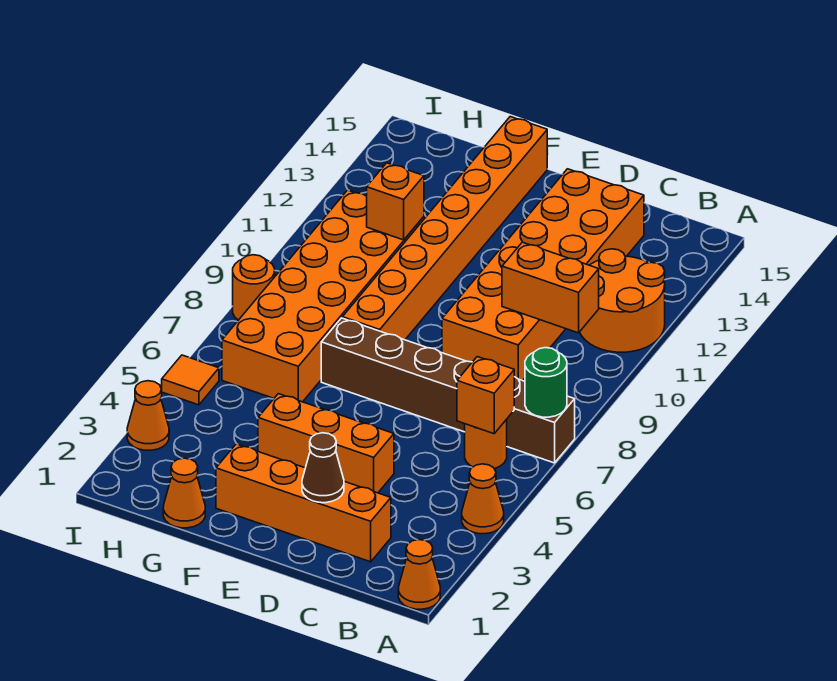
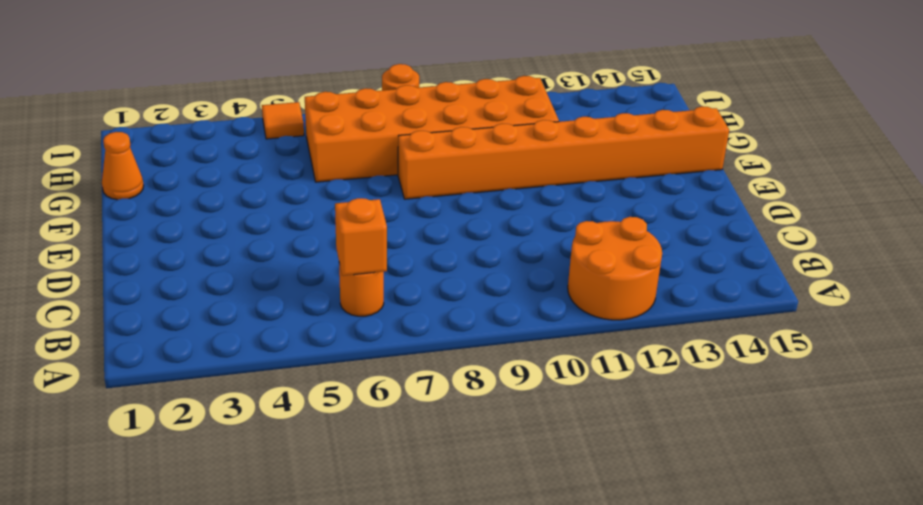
none -> orange cone A1 level 1
none -> orange cone A4 level 1
none -> brown brick A7:F7 level 1

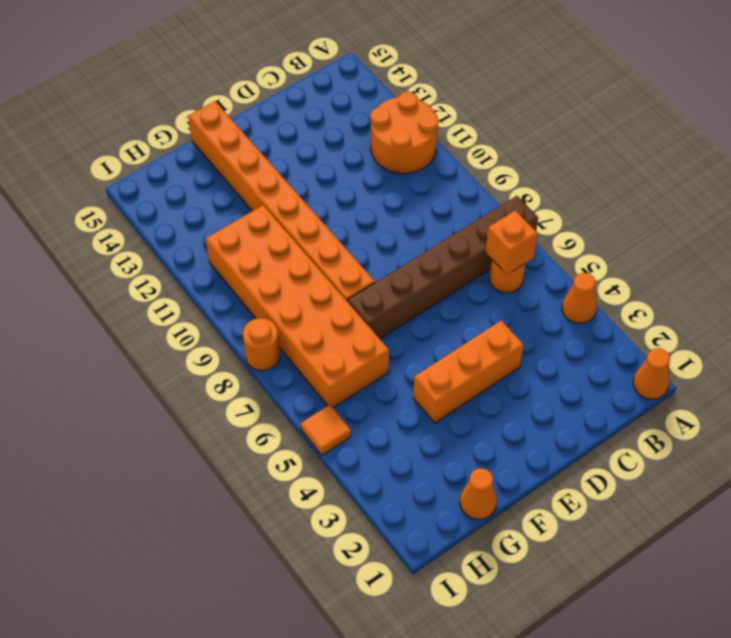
none -> orange brick C2:F2 level 1
none -> orange brick C9:D14 level 1
none -> orange cone I3 level 1

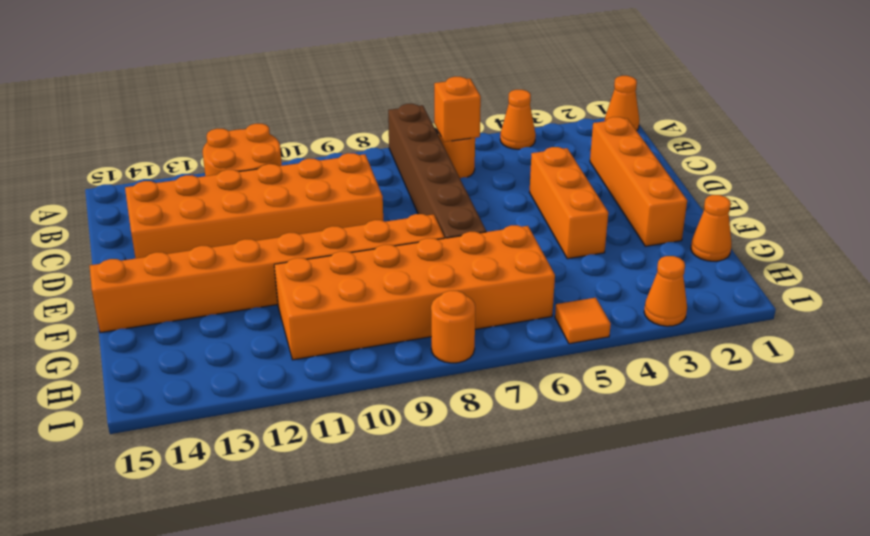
none -> green round brick A7 level 2
none -> orange brick B10:C10 level 2
none -> brown cone D2 level 2

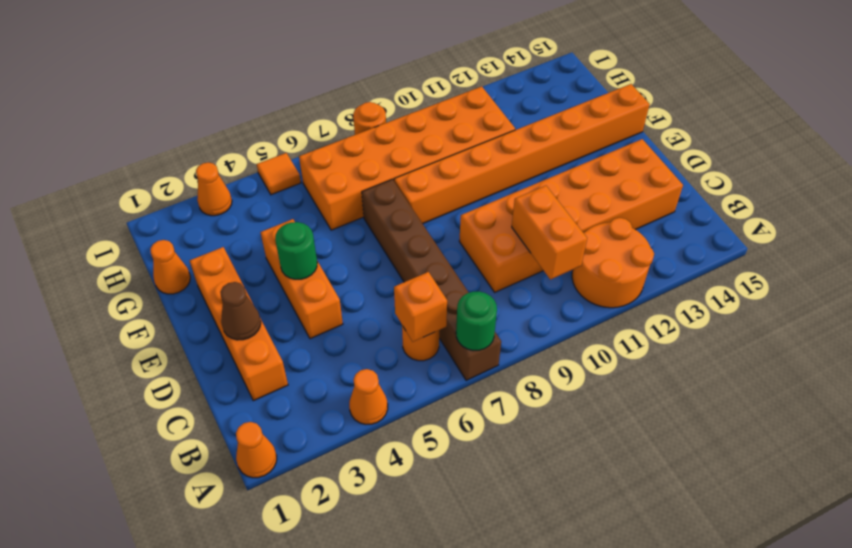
green round brick E4 level 2 -> none
none -> orange brick G11 level 2

